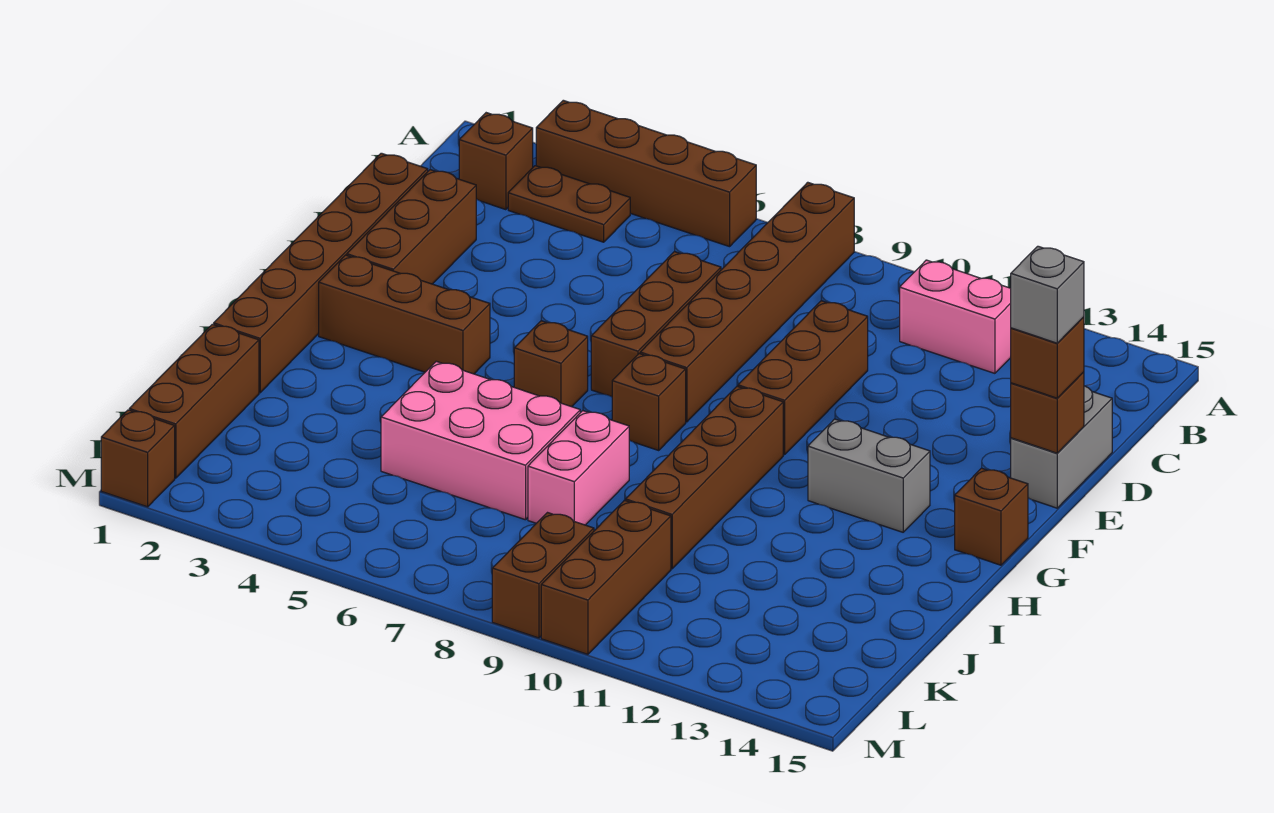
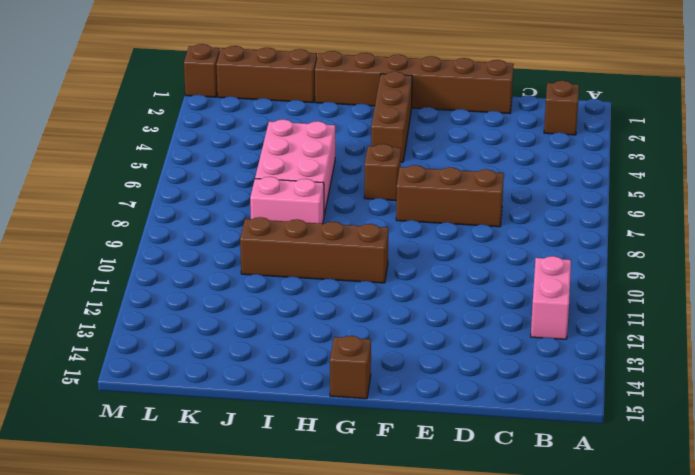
none -> brown brick A3:A6 level 1
none -> brown brick A8:F8 level 1
none -> brown plate B3:B4 level 1

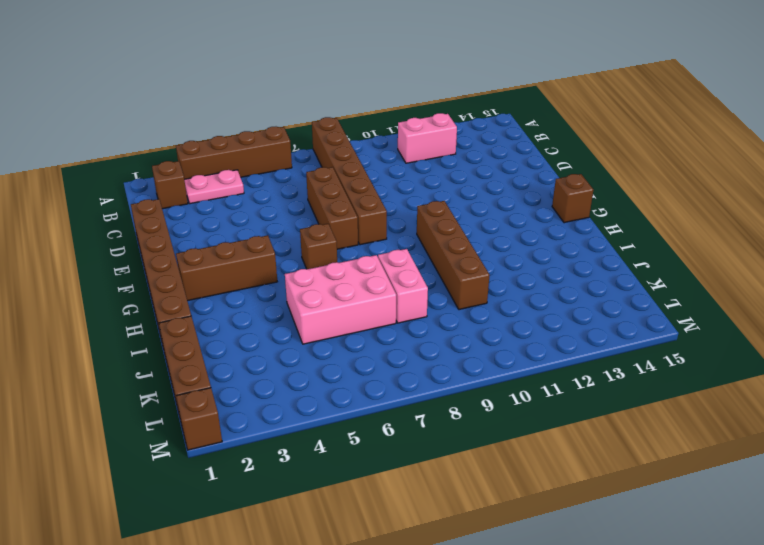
pink plate B3:B4 level 1 -> brown plate B3:B4 level 1
none -> brown brick D2:F2 level 1
none -> brown brick D10:F10 level 1
none -> grey brick D15:E15 level 1

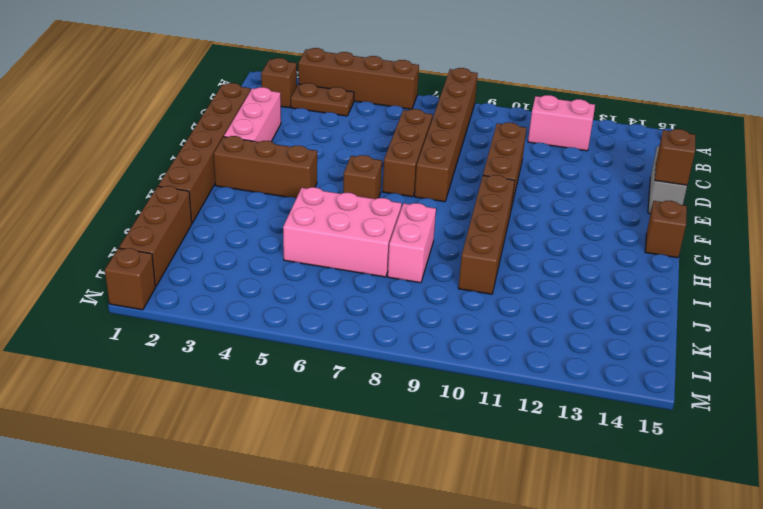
pink brick D2:F2 level 1 -> brown brick D2:F2 level 1
none -> brown brick G8 level 1
none -> grey brick G12:G13 level 1
none -> brown brick K10:M10 level 1

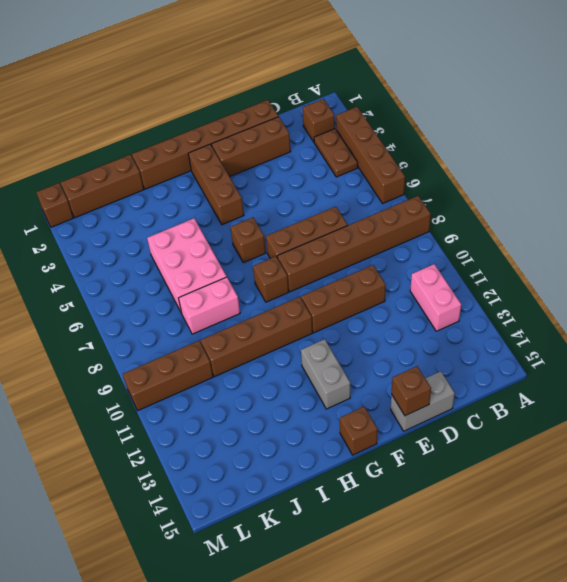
none -> brown brick L9:M9 level 1
none -> brown brick E15 level 3
none -> grey brick E15 level 4

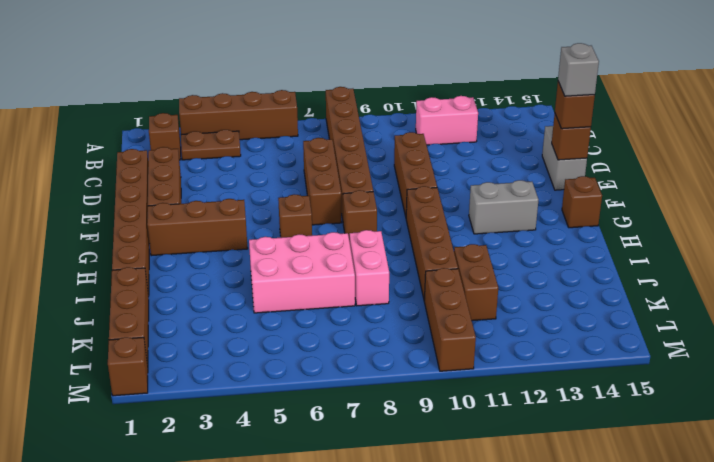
brown brick J11:K11 level 1 -> brown brick L9:M9 level 1

